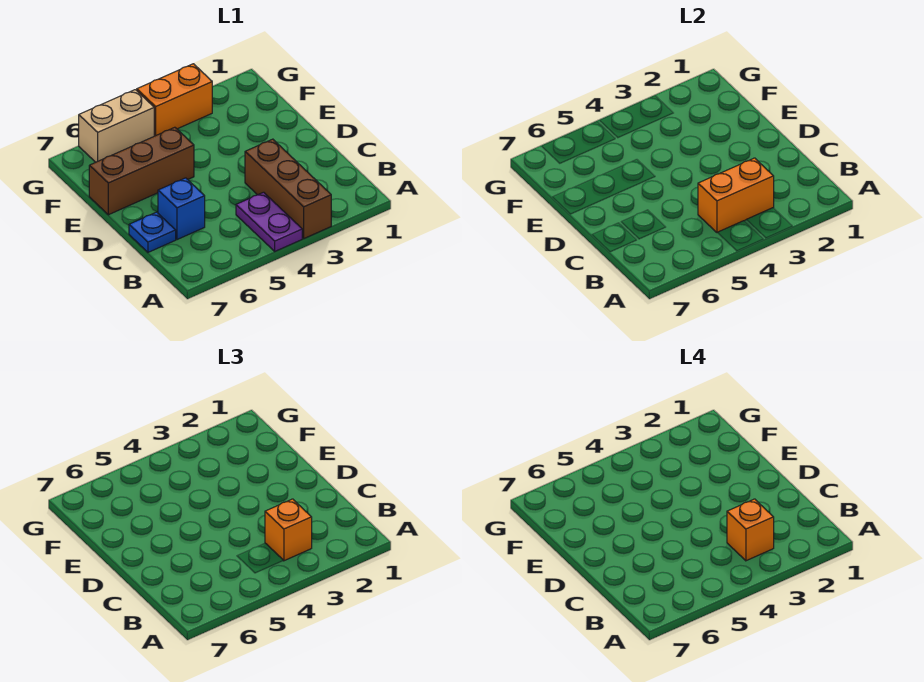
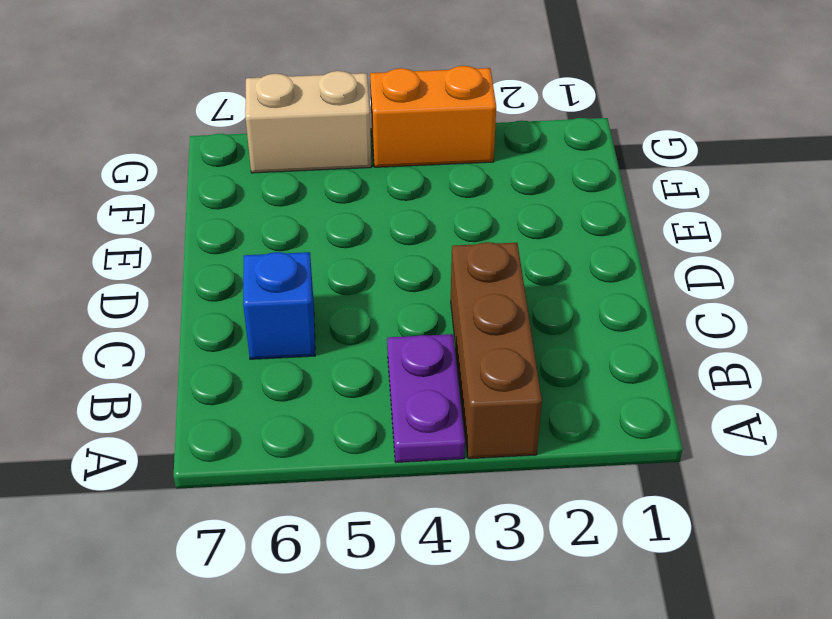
none -> blue plate C7 level 1
none -> brown brick E5:E7 level 1

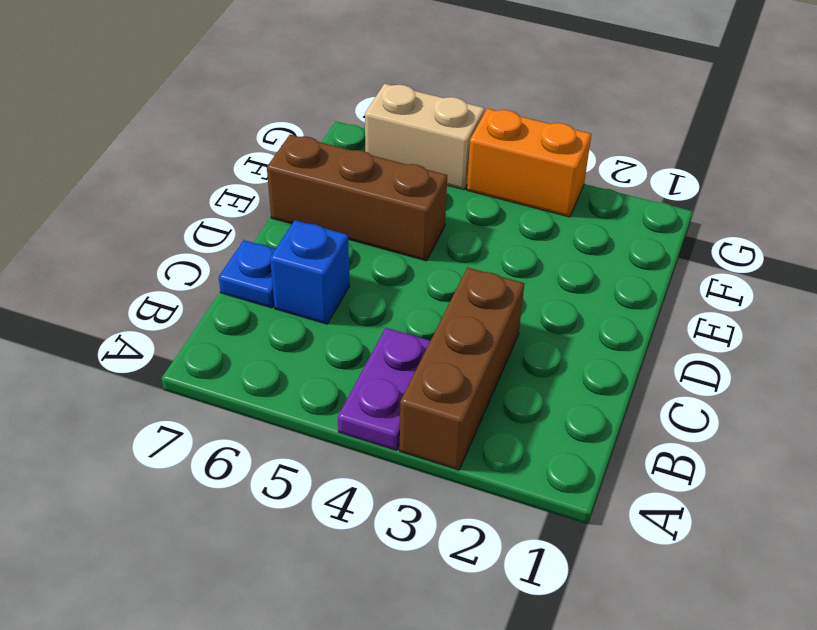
none -> orange brick B3:B4 level 2
none -> orange brick B3 level 3

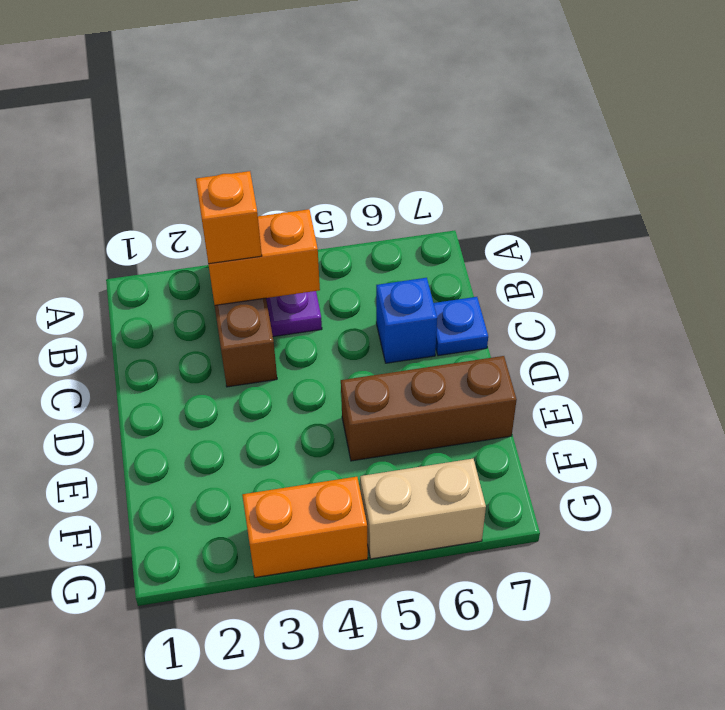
none -> orange brick B3 level 4

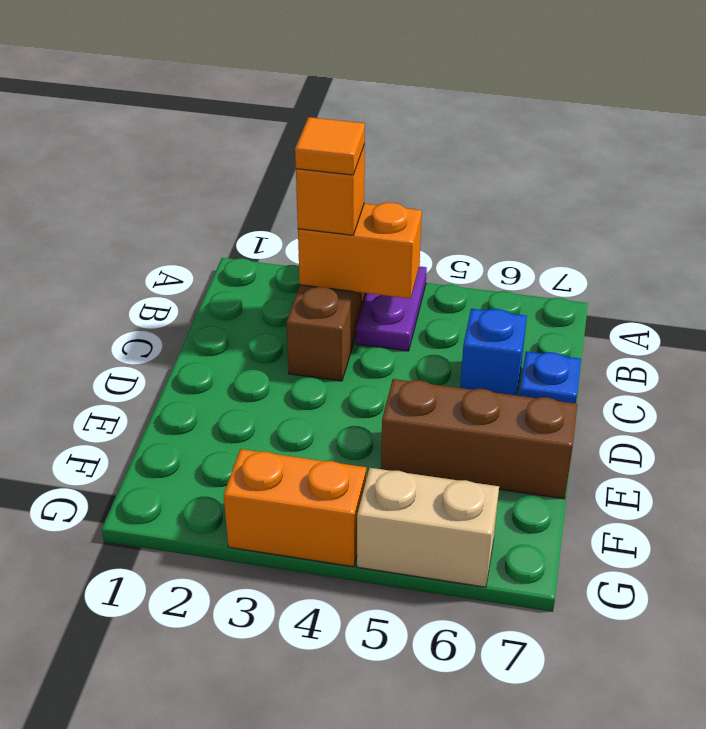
orange tile B3 level 4 -> orange brick B3 level 4

